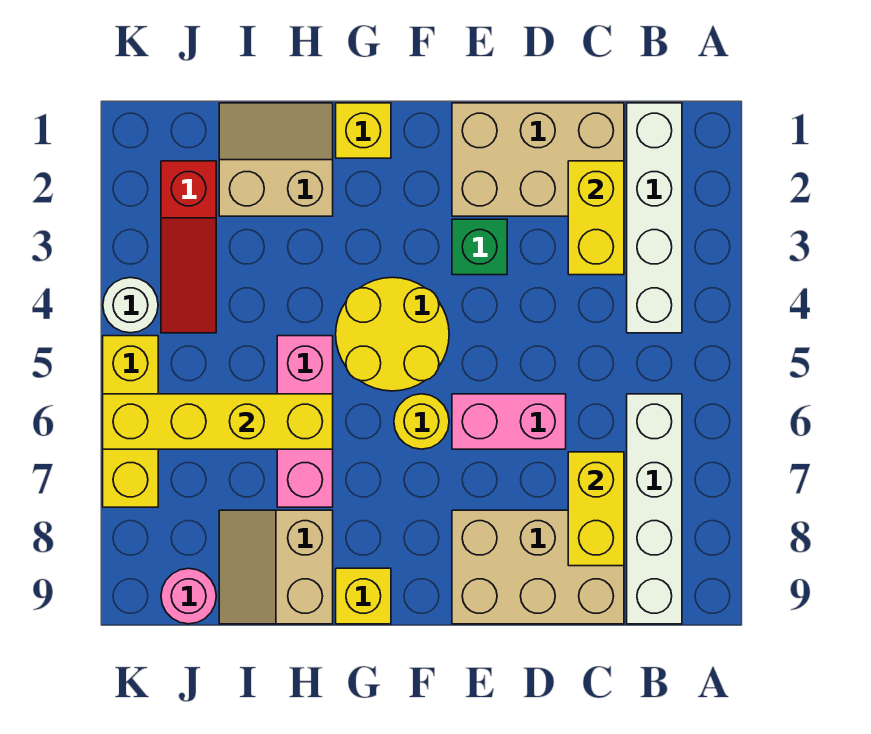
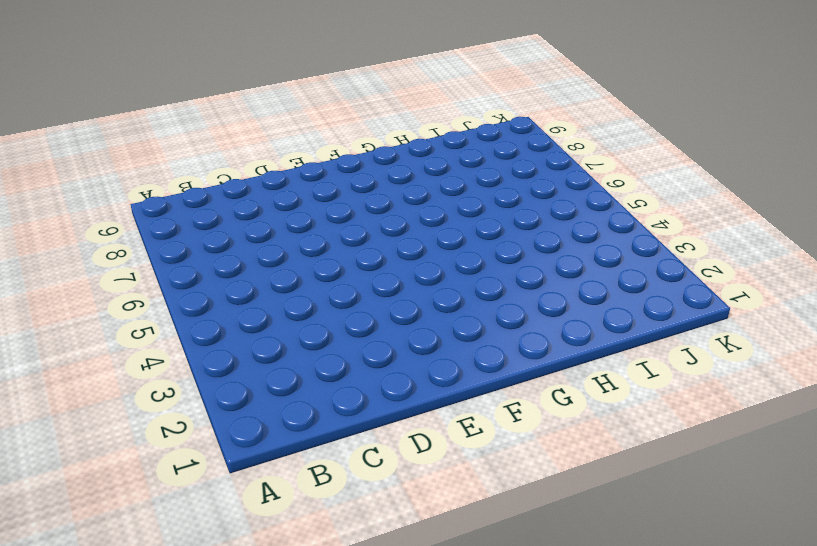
none -> white brick B1:B4 level 1
none -> white brick B6:B9 level 1
none -> tan brick C1:E2 level 1

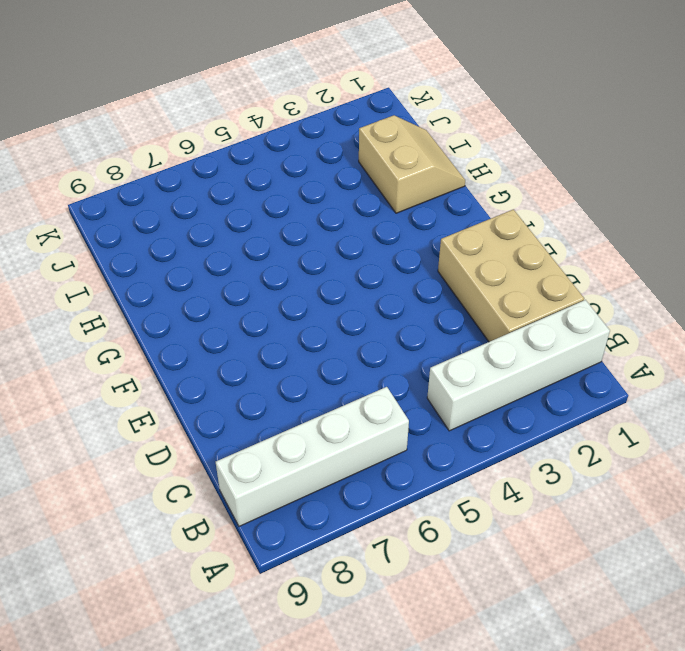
none -> tan brick C8:E9 level 1
none -> pink brick D6:E6 level 1
none -> green brick E3 level 1

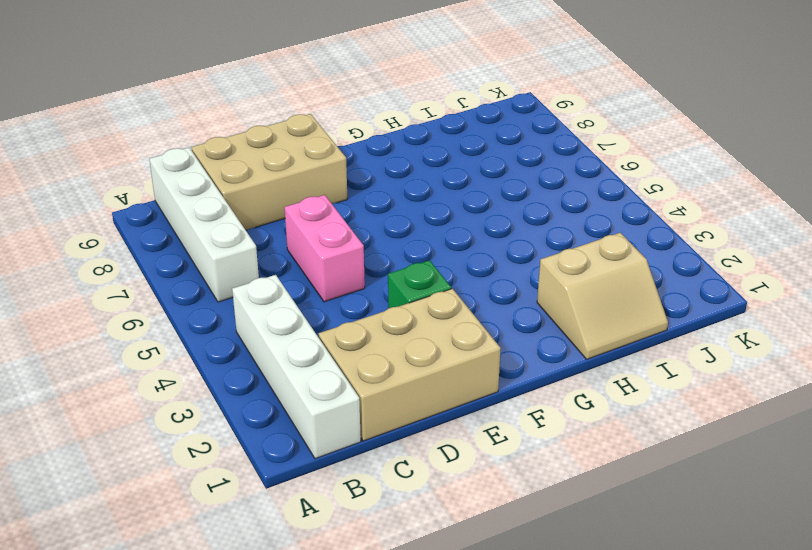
pink brick D5:D6 level 1 -> pink brick D6:E6 level 1
none -> yellow round brick F4:G5 level 1
none -> yellow round brick F6 level 1
none -> yellow brick G1 level 1

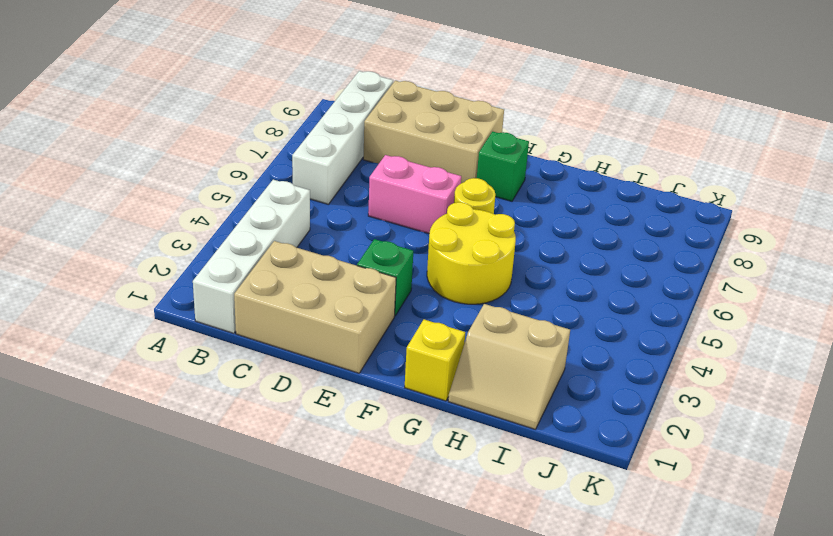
green brick F8 level 1 -> none
none -> yellow brick G9 level 1
none -> pink brick H5:H7 level 1
none -> tan slope H8:I9 level 1 top H

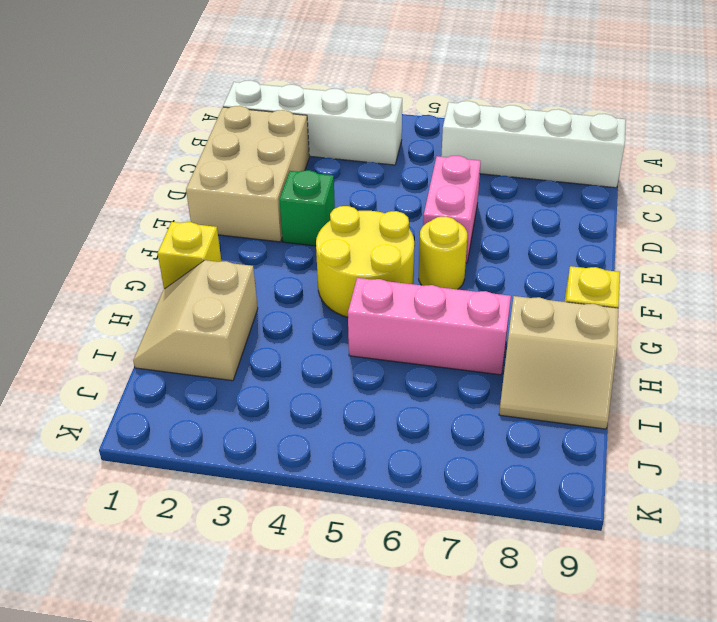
none -> tan brick C8:E9 level 1
none -> red slope J2:J4 level 1 top 2
none -> pink round brick J9 level 1

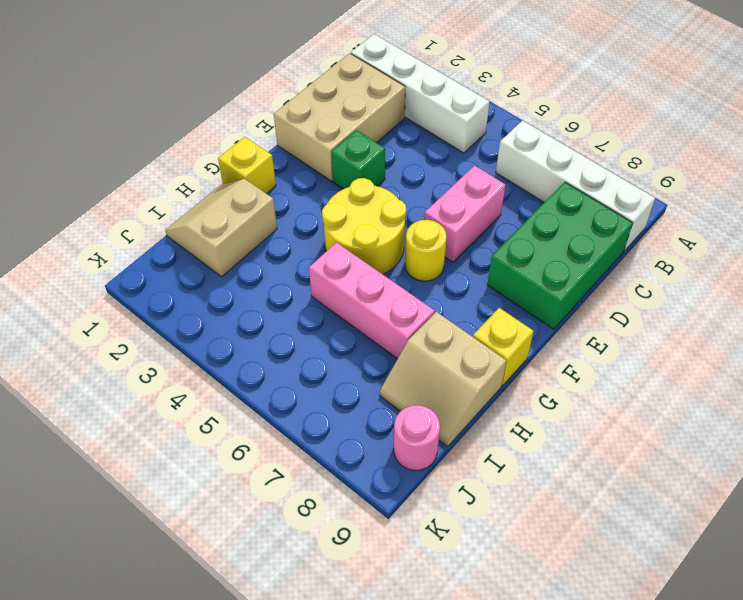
green brick C8:E9 level 1 -> tan brick C8:E9 level 1
none -> red slope J2:J4 level 1 top 2
none -> white round brick K4 level 1
none -> yellow brick K5:K7 level 1

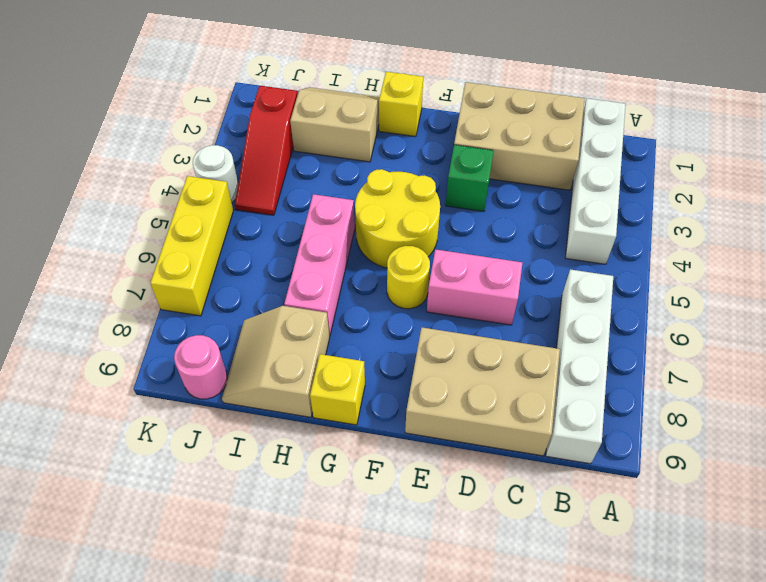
none -> yellow brick C2:C3 level 2
none -> yellow brick C7:C8 level 2
none -> yellow brick H6:K6 level 2

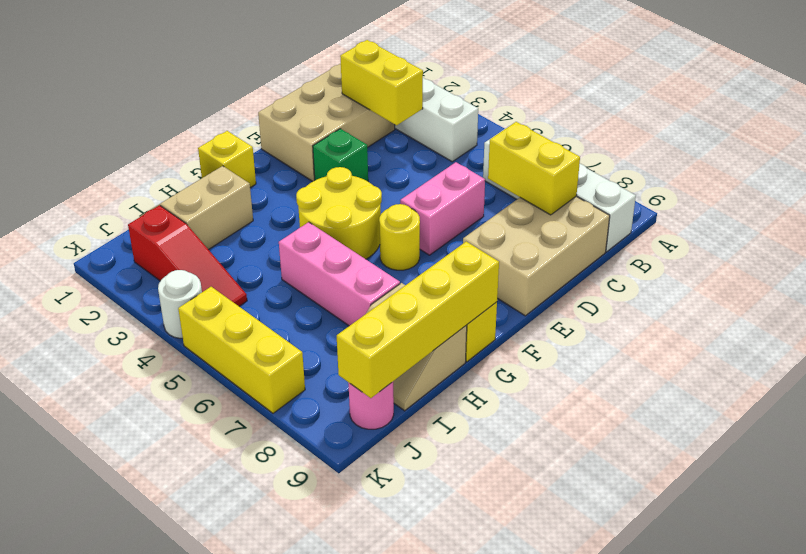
yellow brick G9:J9 level 2 -> yellow brick H6:K6 level 2

